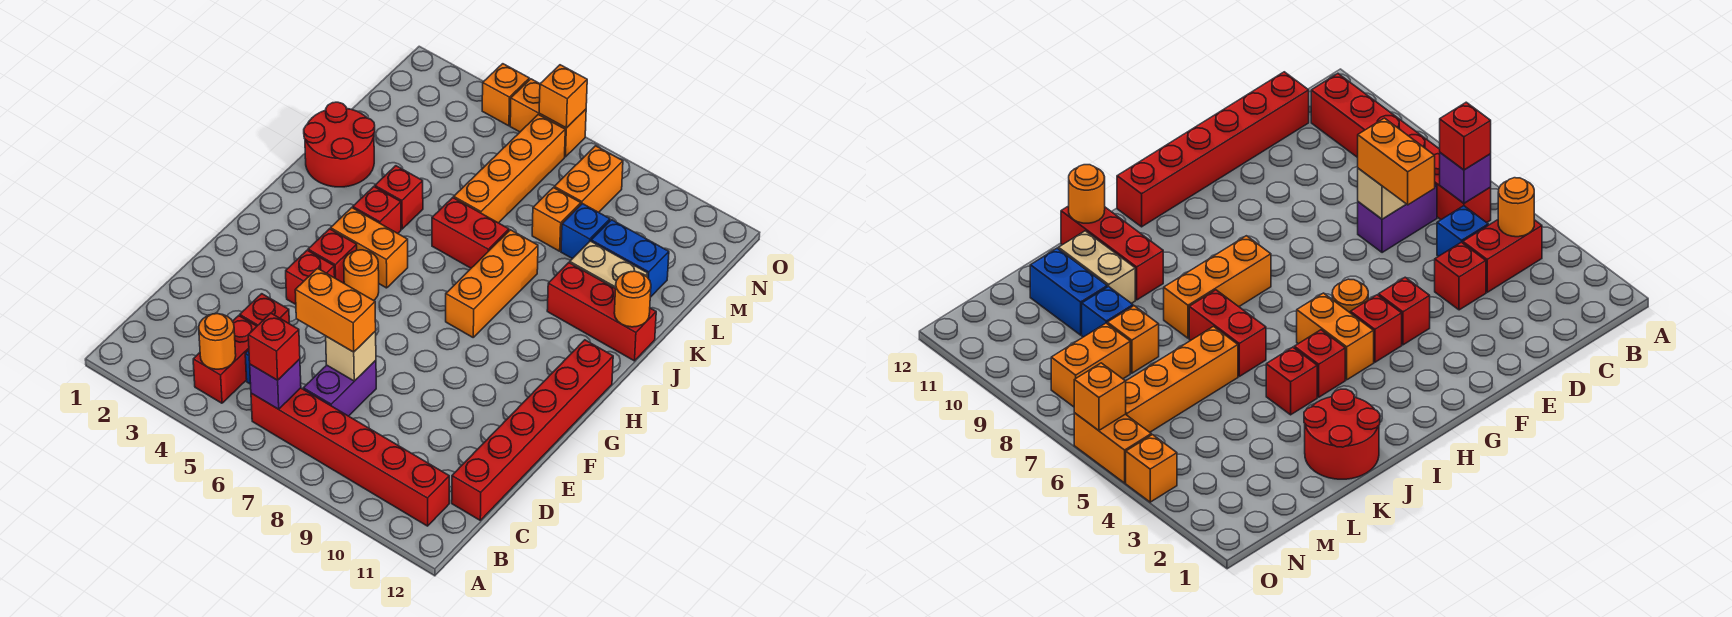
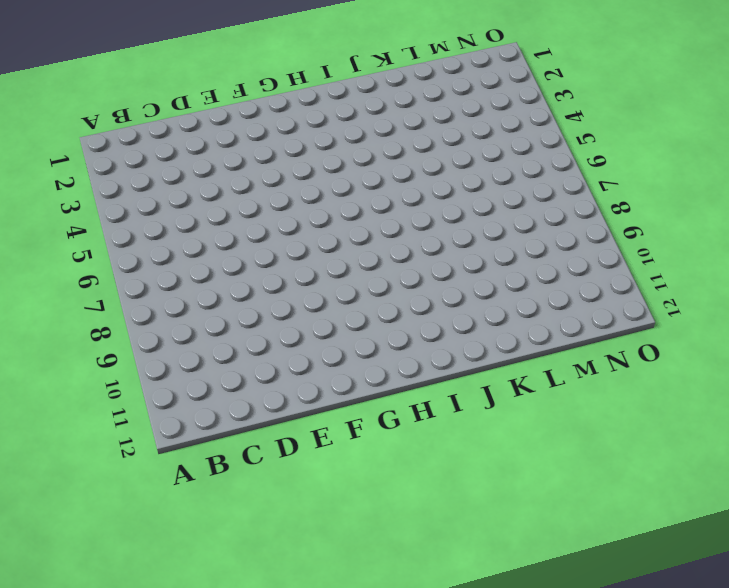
none -> red brick B4:C4 level 1
none -> red brick B6:B11 level 1
none -> blue brick C5 level 1
none -> purple brick C7:D7 level 1

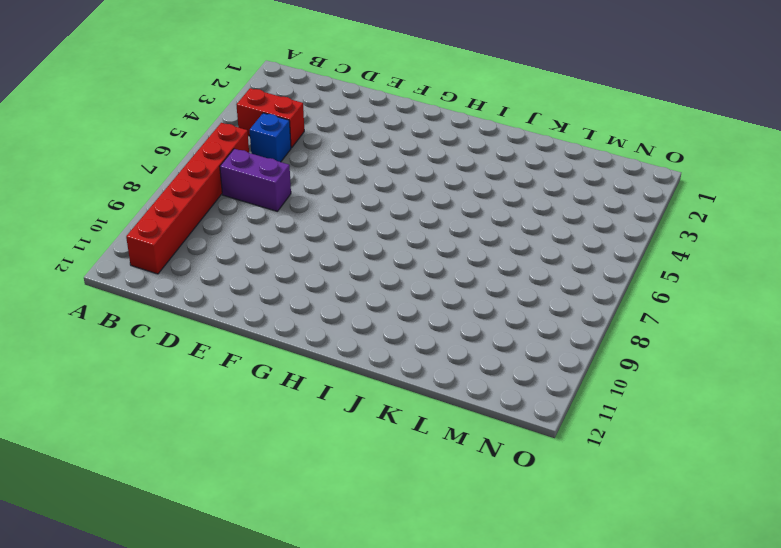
none -> red brick C12:H12 level 1
none -> red brick D4 level 1
none -> red brick F4 level 1
none -> red brick G4 level 1

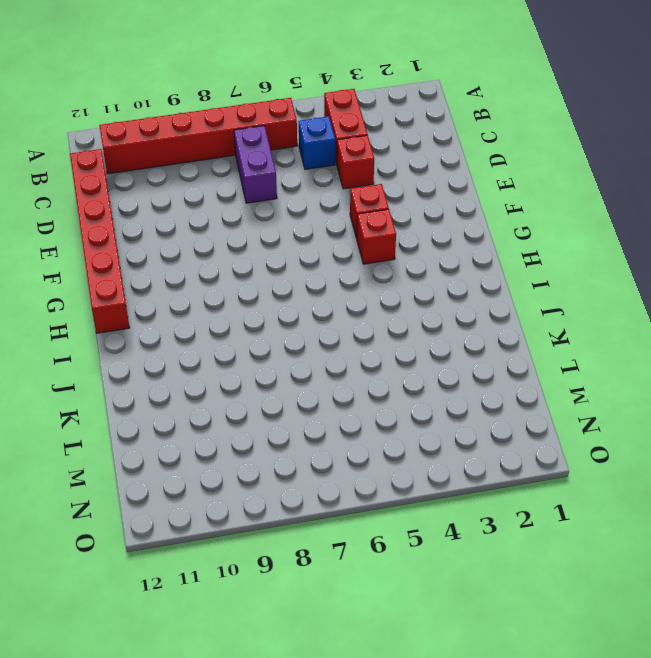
none -> orange round brick G5 level 1
none -> orange brick H4:H5 level 1
none -> orange brick H8:J8 level 1
none -> red brick I4 level 1

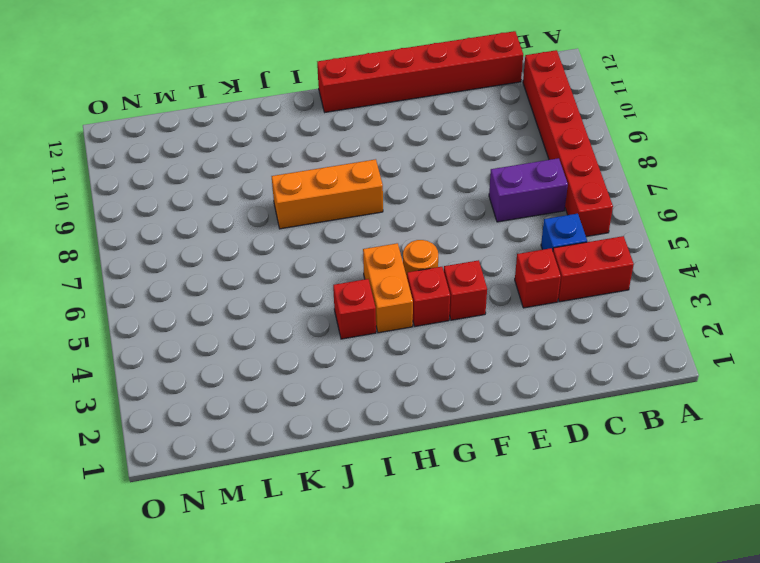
none -> red round brick J1:K2 level 1
none -> red brick J4 level 1
none -> red brick J6:J7 level 1
none -> red brick J10:J12 level 1

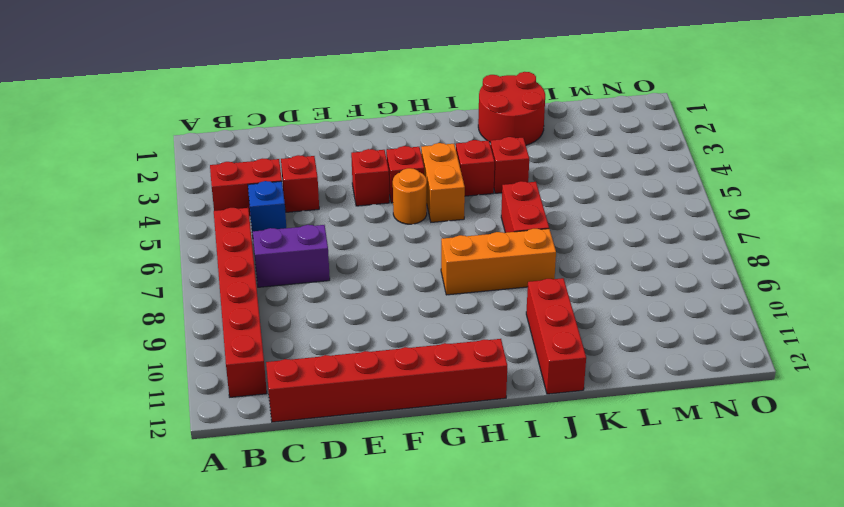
none -> orange brick K6:N6 level 1
none -> tan brick K10:K11 level 1
none -> orange brick L8 level 1
none -> blue brick L9 level 1

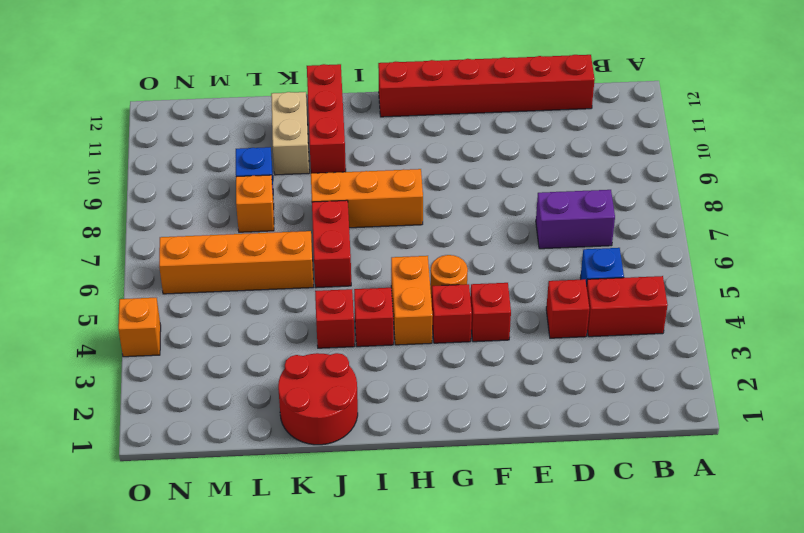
none -> red brick B6:B11 level 1
none -> blue brick L10:L11 level 1
none -> orange brick M8:N8 level 1
none -> orange brick O5:O6 level 1

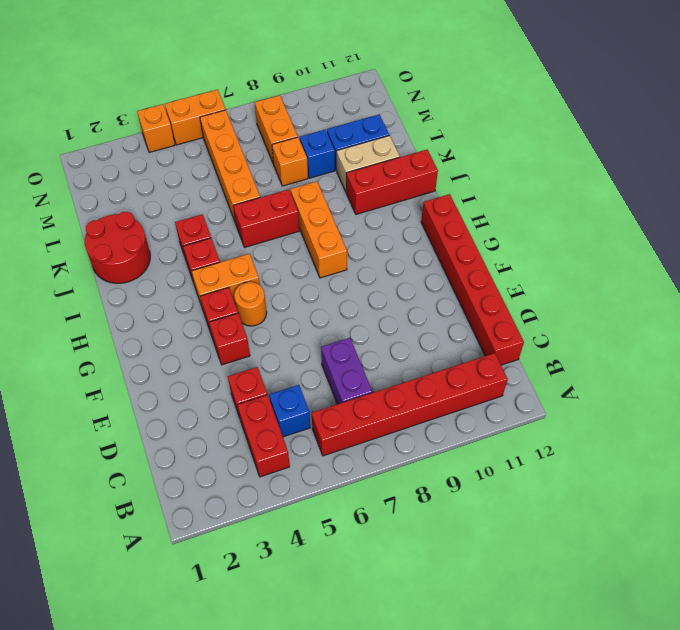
none -> orange round brick B4 level 2
none -> purple brick B6 level 2
none -> tan brick D7 level 2
none -> orange round brick J12 level 2

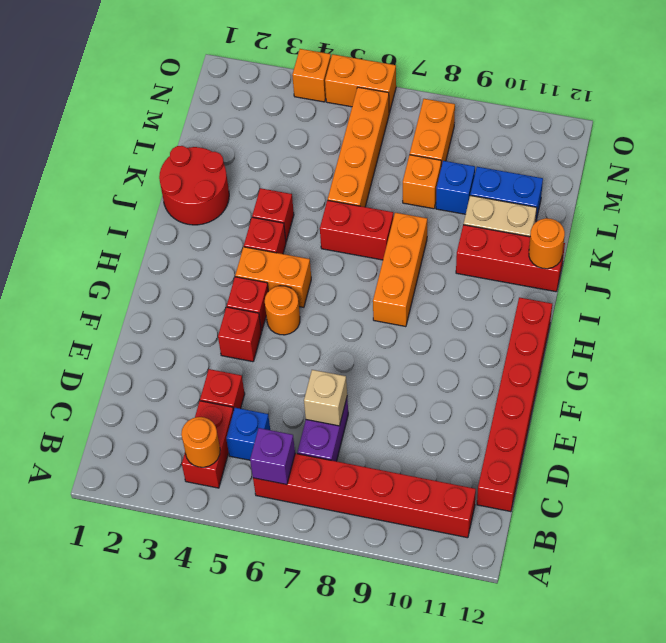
none -> orange brick O6 level 2
none -> red brick B6 level 3
none -> orange brick D6:D7 level 3

